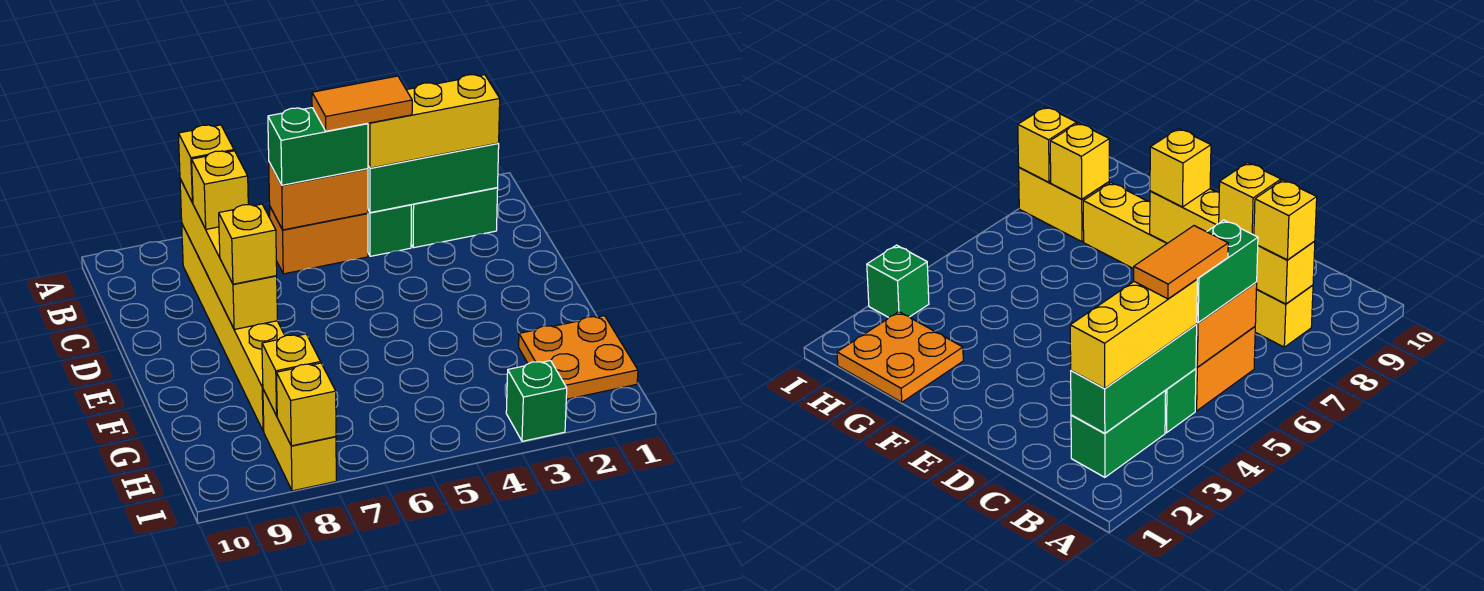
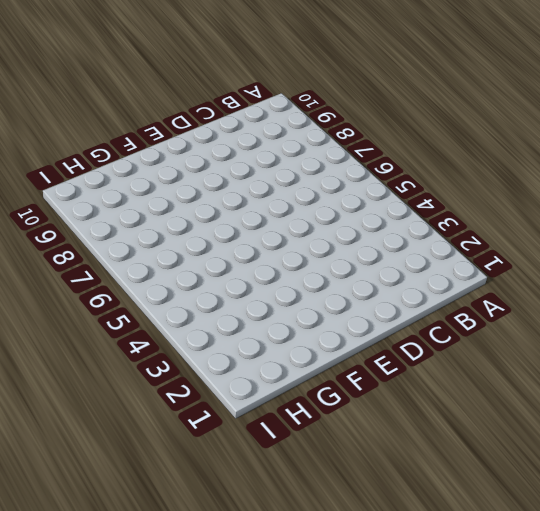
none -> green brick B2:B3 level 1
none -> green brick B4 level 1
none -> orange brick B5:B6 level 1

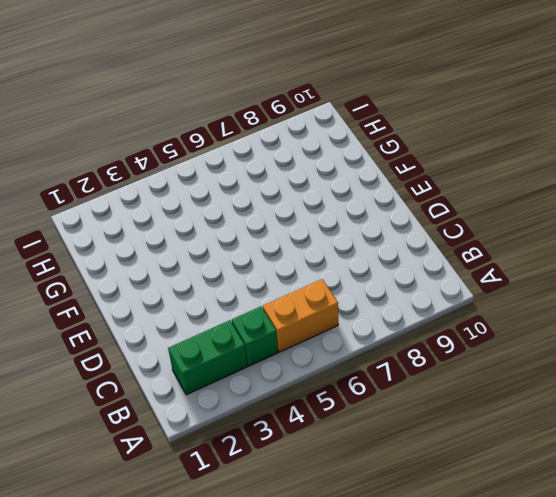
none -> yellow brick B8:G8 level 1
none -> orange plate G1:H2 level 1
none -> yellow brick H8:I8 level 1

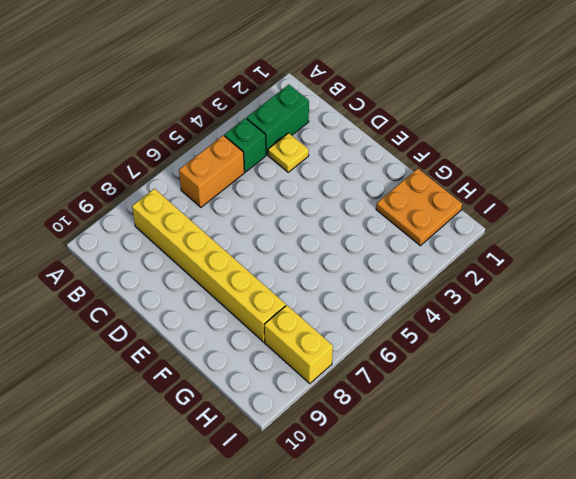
yellow plate C3 level 1 -> none
none -> green brick I3 level 1
none -> green brick B2:B4 level 2
none -> orange brick B5:B6 level 2

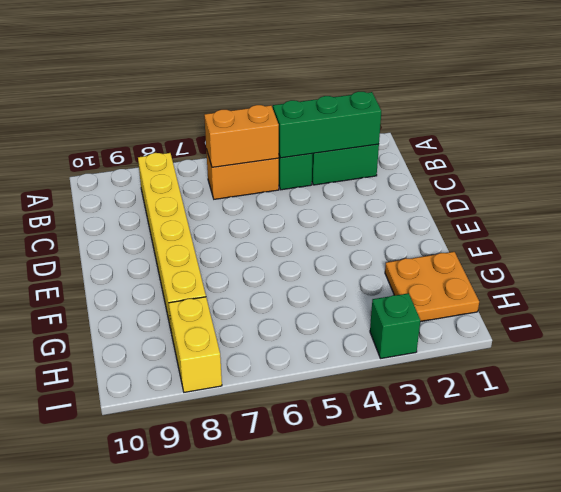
none -> yellow brick B8:E8 level 2
none -> yellow brick H8 level 2
none -> yellow brick I8 level 2

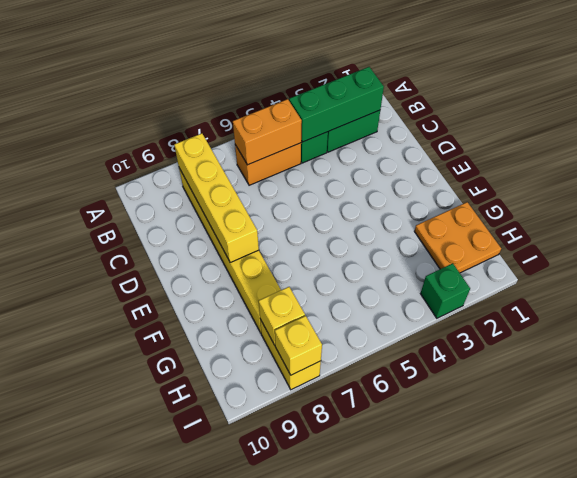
none -> yellow brick B2:B4 level 3
none -> green brick B5:B6 level 3
none -> yellow brick B8 level 3

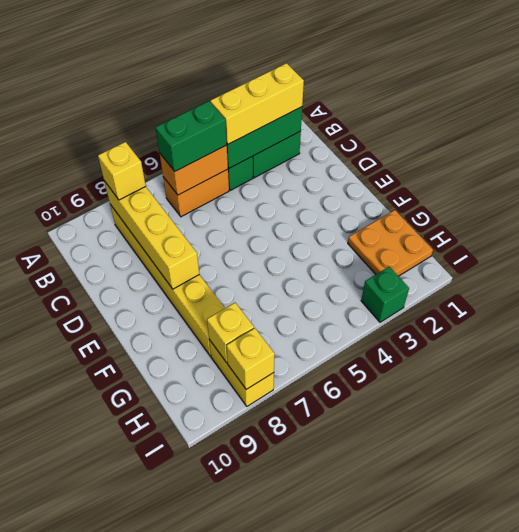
none -> yellow brick C8 level 3
none -> yellow brick E8 level 3
none -> orange tile B4:B5 level 4

